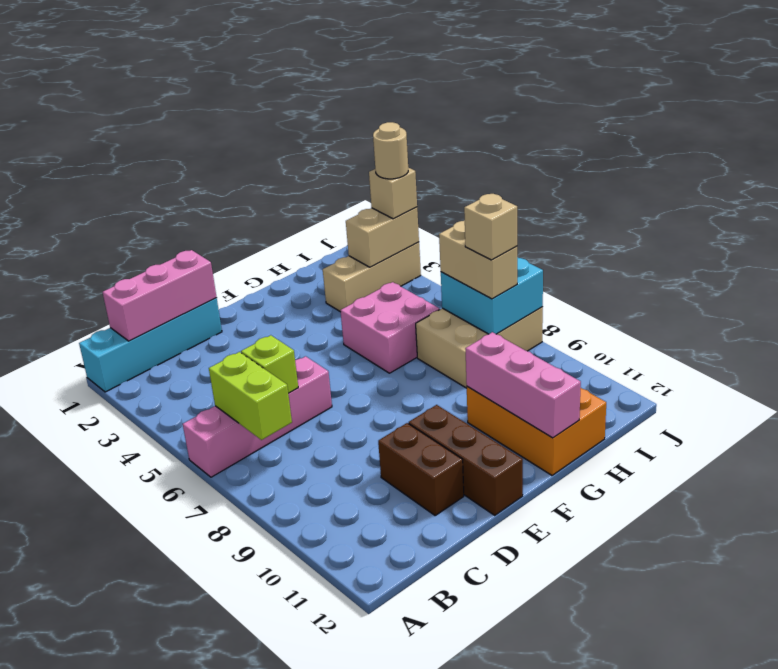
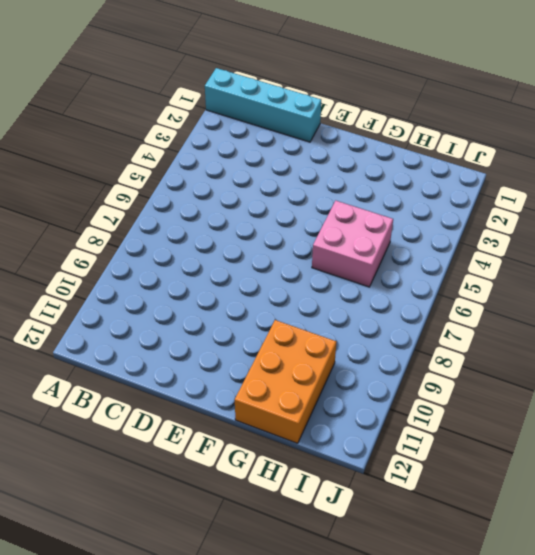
none -> pink brick A6:D6 level 1
none -> brown brick D10:D11 level 1
none -> brown brick E10:E12 level 1

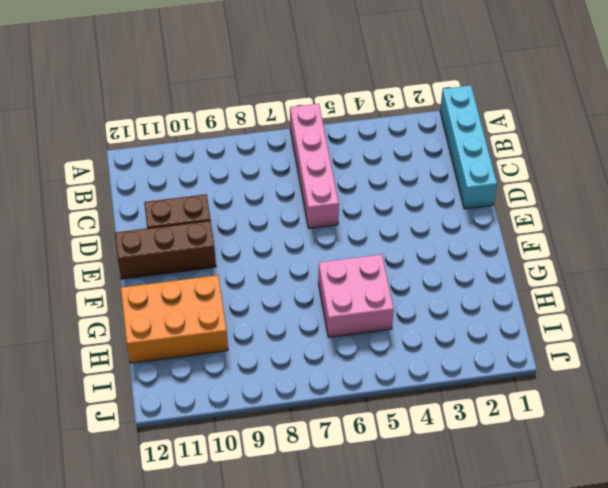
none -> tan brick H3:J3 level 1
none -> tan brick H7:J8 level 1
none -> pink brick B1:D1 level 2

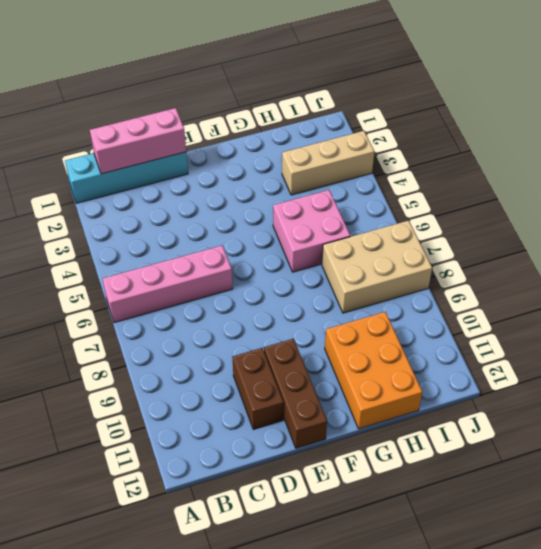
none -> lime brick B6:B7 level 2
none -> lime brick C6 level 2
none -> pink brick G10:G12 level 2

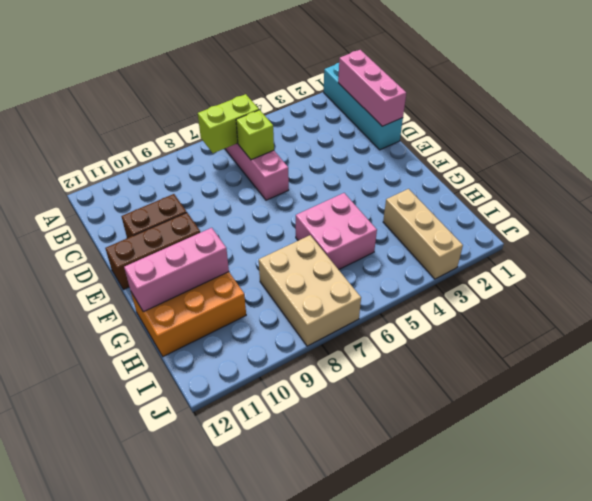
none -> tan brick I3:J3 level 2
none -> cyan brick I7:J8 level 2
none -> tan brick I7:I8 level 3

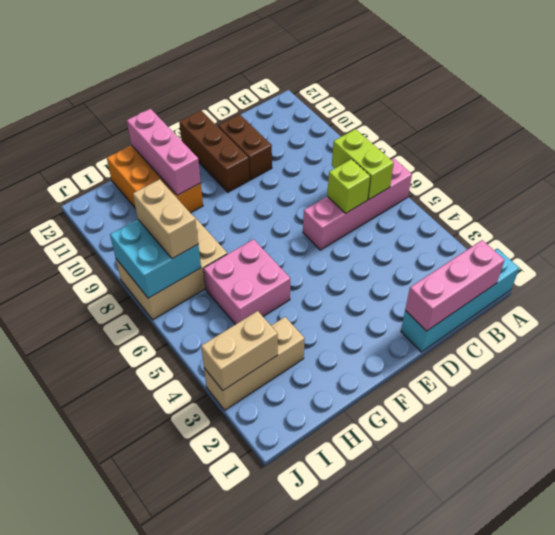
none -> tan brick J3 level 3
none -> tan brick I8 level 4
none -> tan round brick J3 level 4

